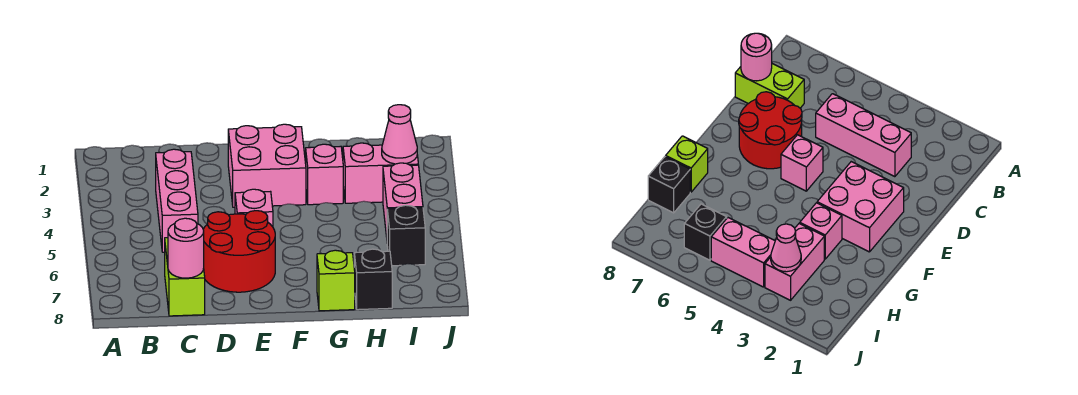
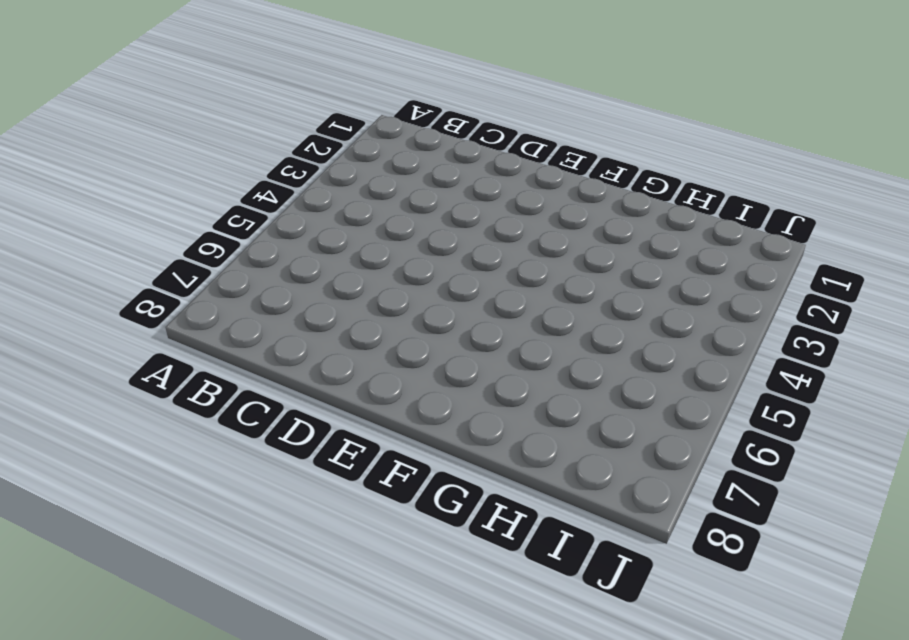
none -> pink brick C3:C5 level 1
none -> lime brick C7:C8 level 1
none -> red round brick D6:E7 level 1

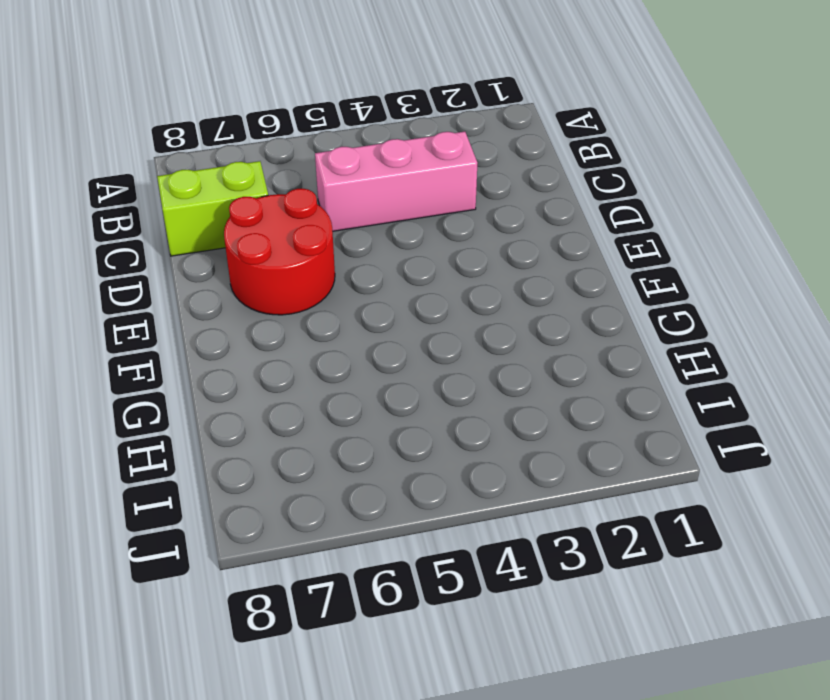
none -> pink brick E2:F3 level 1
none -> pink brick E5 level 1
none -> pink brick G3 level 1

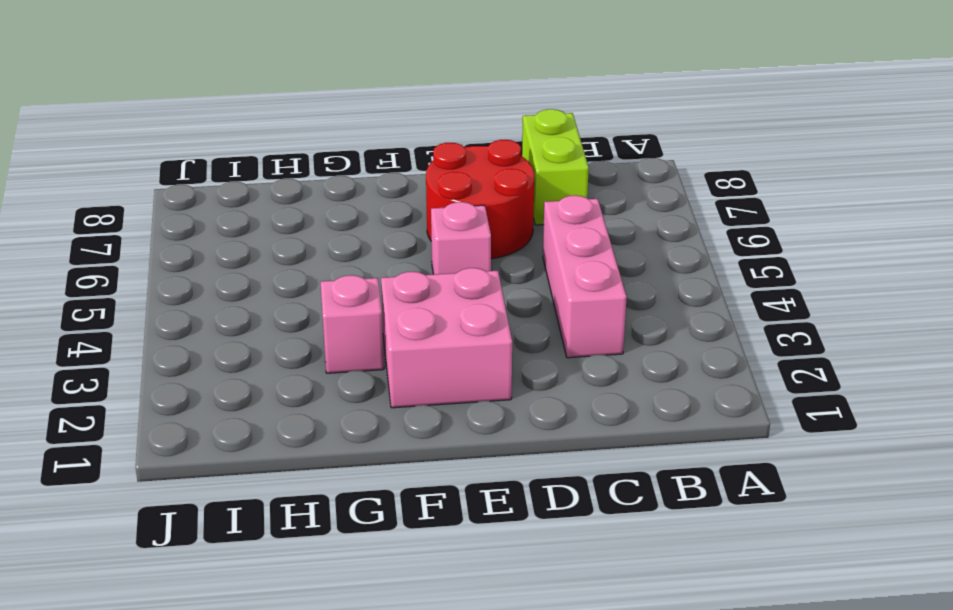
none -> lime brick G8 level 1
none -> pink brick H3:I3 level 1
none -> black brick H8 level 1

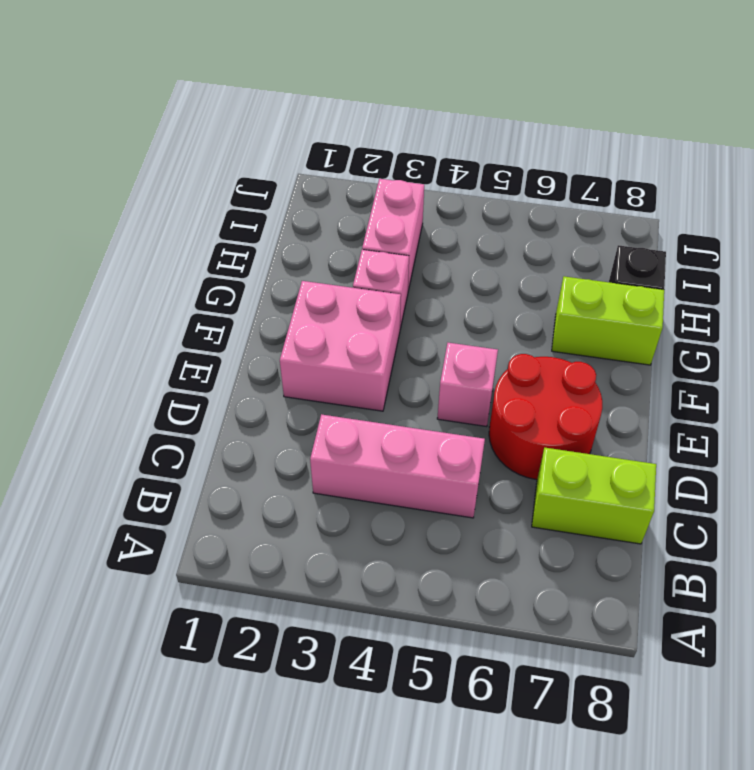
lime brick G7:G8 level 1 -> lime brick G8 level 1
none -> pink brick I4:I5 level 1
none -> black brick I6 level 1
none -> pink round brick C8 level 2

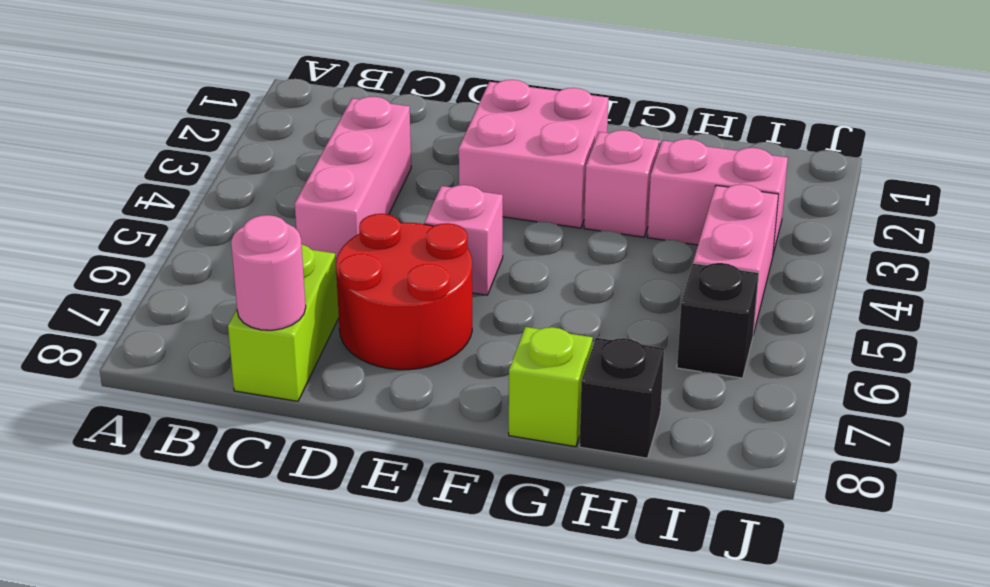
none -> pink cone I3 level 2

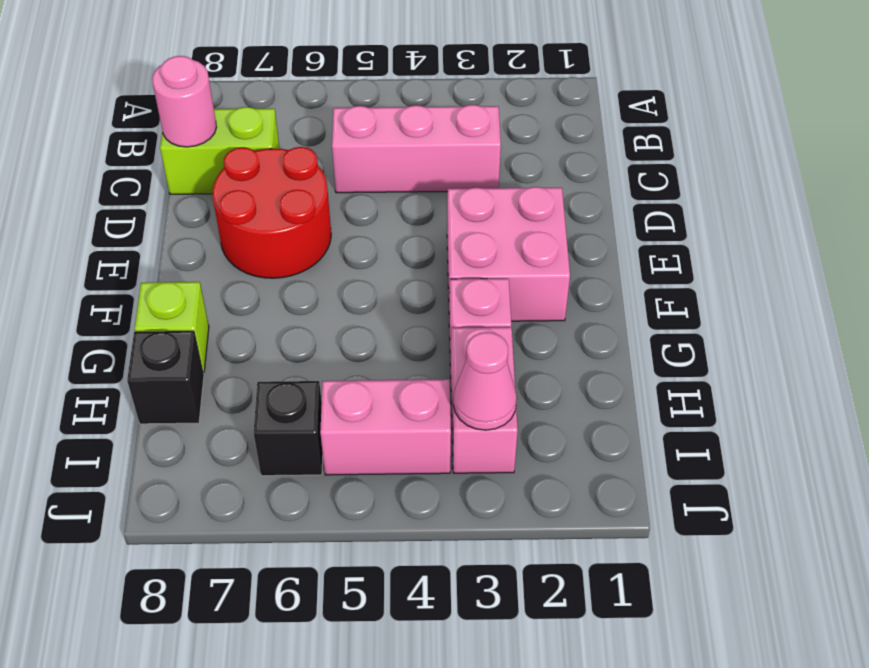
none -> pink brick E5 level 1

